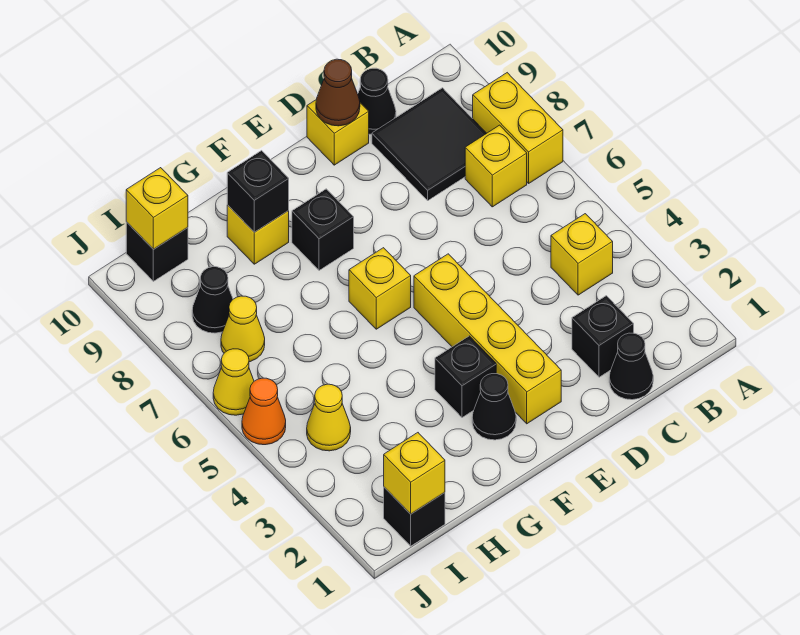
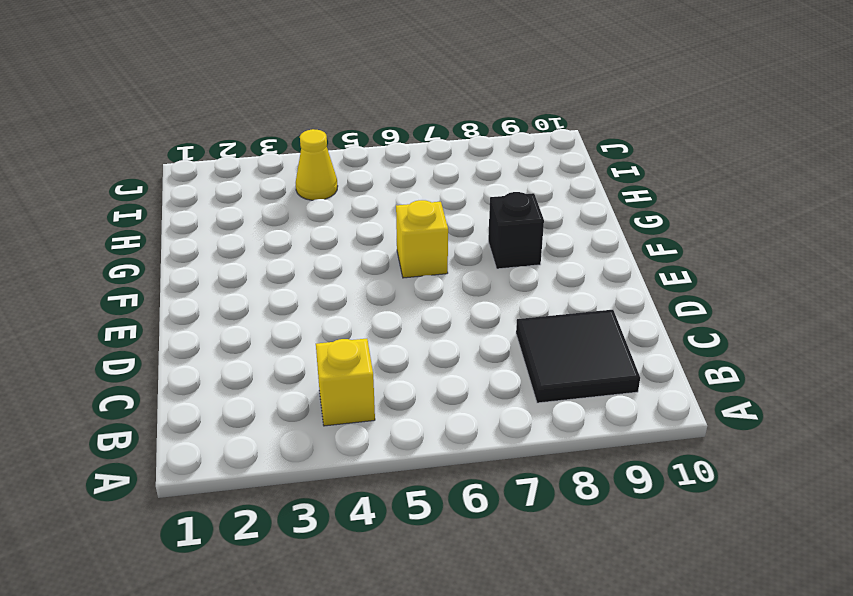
none -> yellow brick A7:A8 level 1
none -> yellow brick B7 level 1
none -> black cone C1 level 1

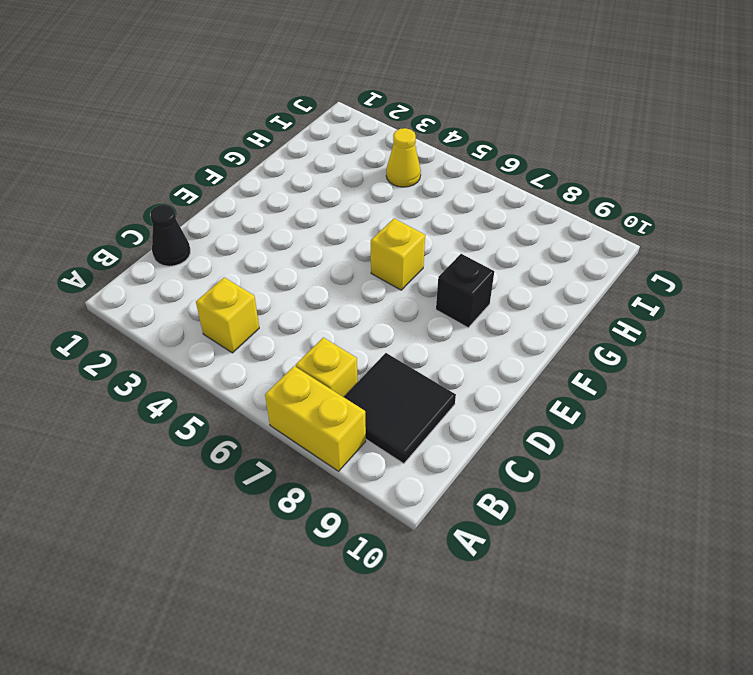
none -> black brick C2 level 1
none -> black cone C10 level 1
none -> yellow brick D10 level 1

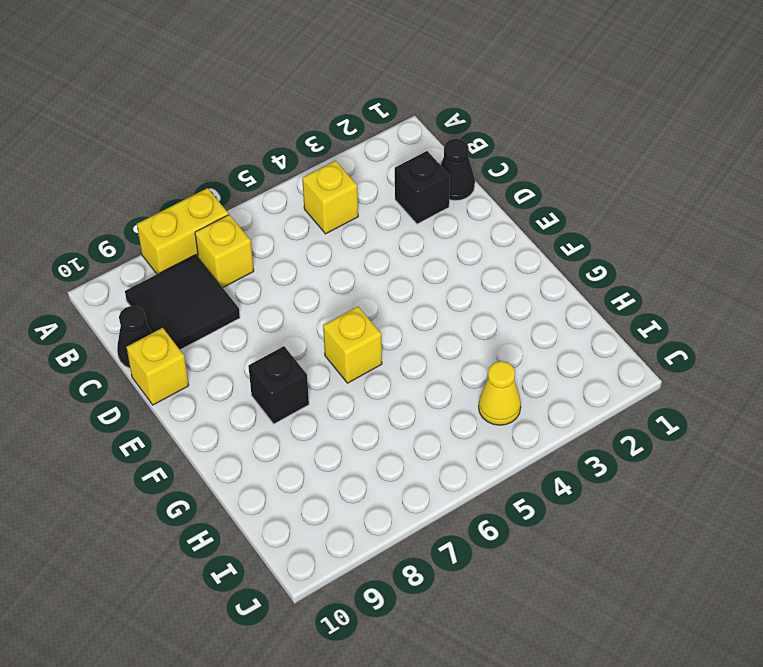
none -> yellow brick E2:E5 level 1
none -> black cone F2 level 1
none -> black brick F3 level 1

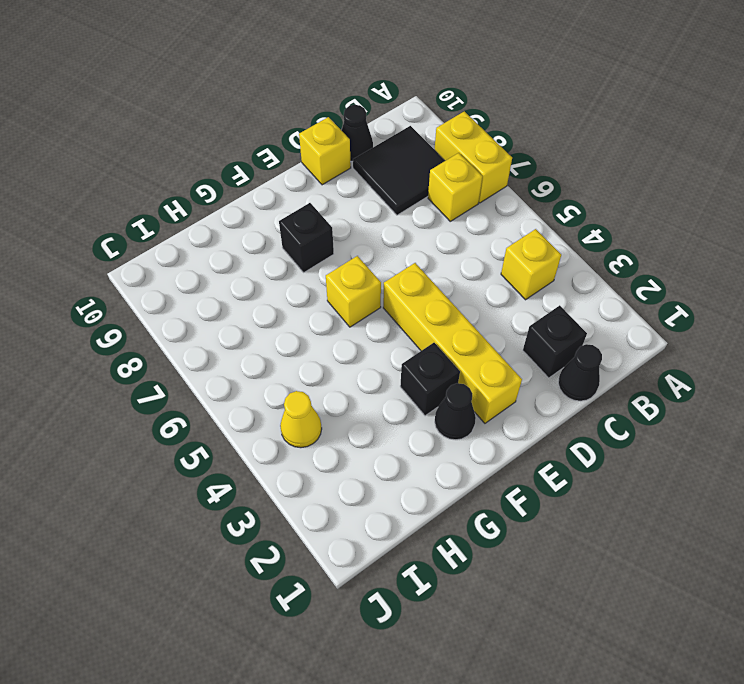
none -> yellow brick G9 level 1
none -> black brick I1 level 1
none -> yellow cone I7 level 1

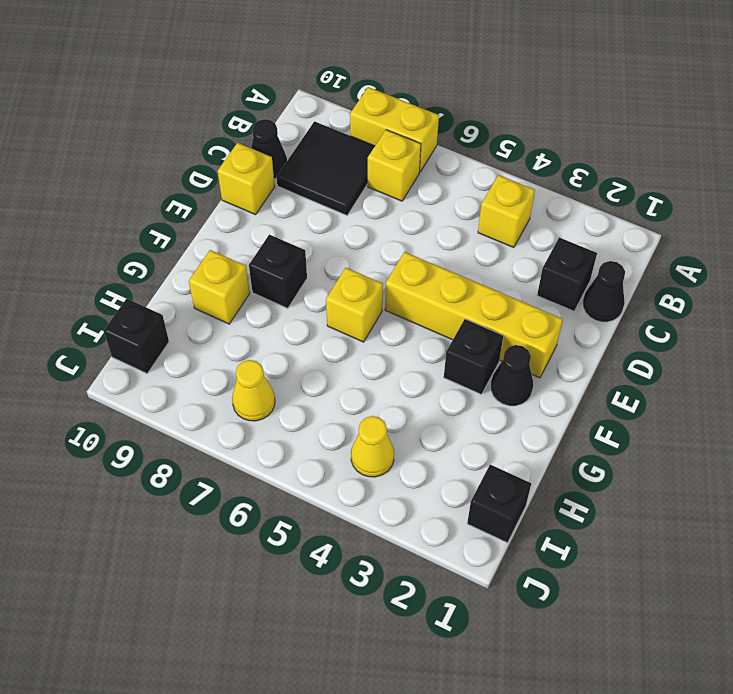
none -> black cone I8 level 1
none -> orange cone J5 level 1
none -> yellow cone J6 level 1

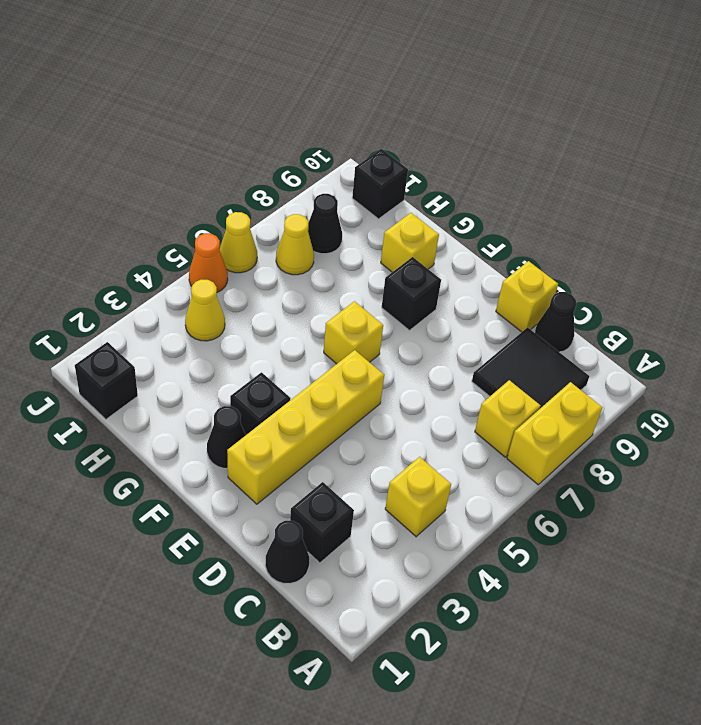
none -> brown cone D10 level 2
none -> black brick G9 level 2
none -> yellow brick I1 level 2

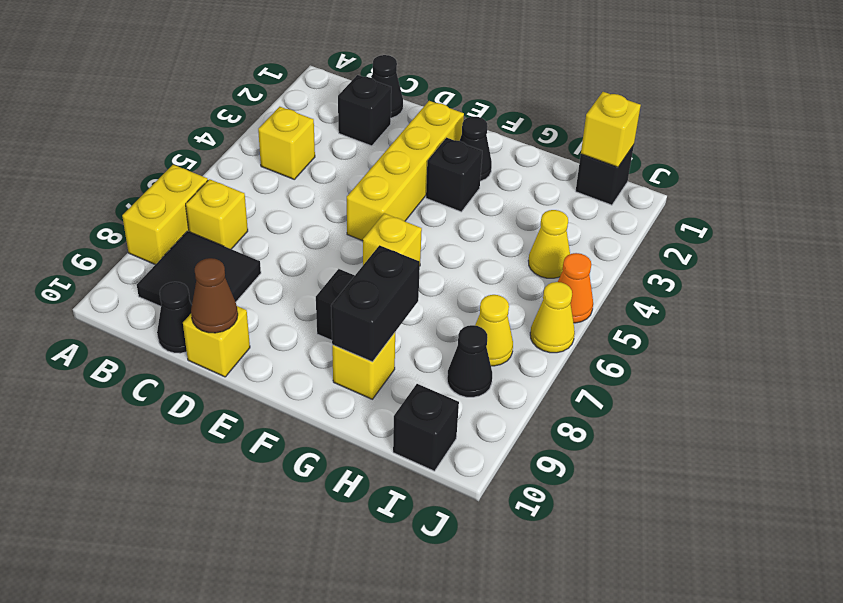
black brick G8:G9 level 2 -> black brick G9 level 2
none -> yellow brick I10 level 2

